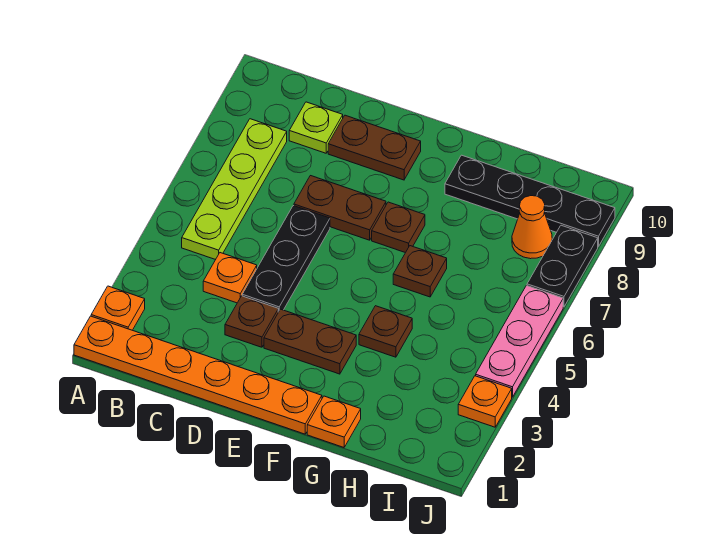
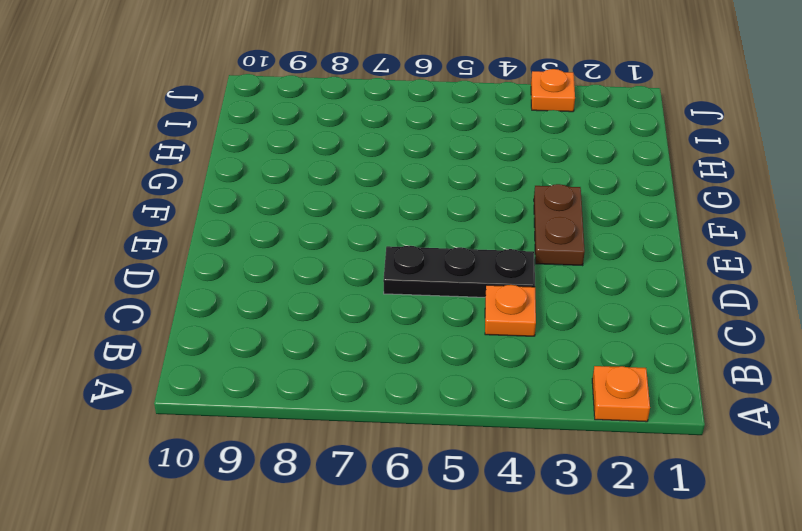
none -> orange plate A1:F1 level 1
none -> lime plate B5:B8 level 1
none -> lime plate C9 level 1

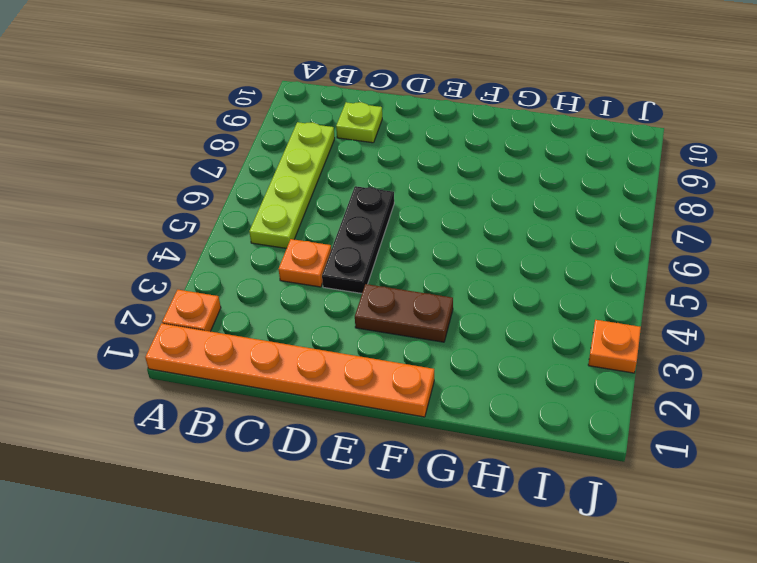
none -> brown plate D3 level 1
none -> brown plate D7:E7 level 1
none -> brown plate D9:E9 level 1

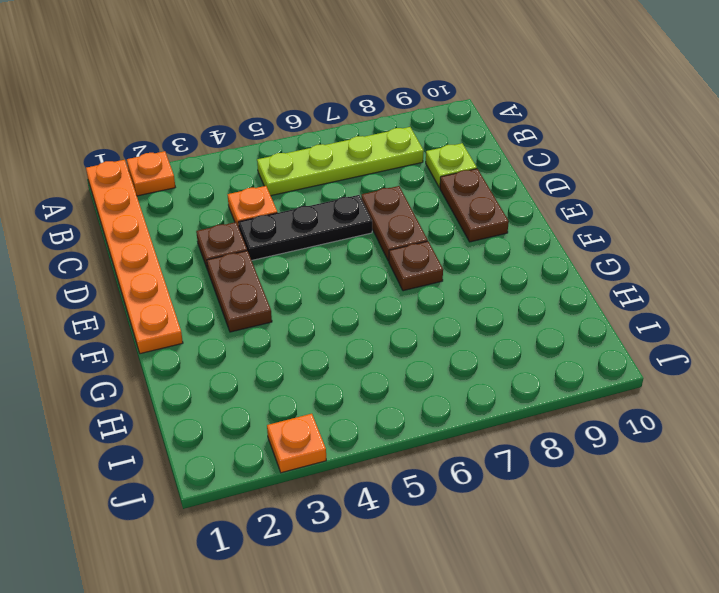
none -> orange plate G1 level 1
none -> brown plate G4 level 1
none -> brown plate G6 level 1

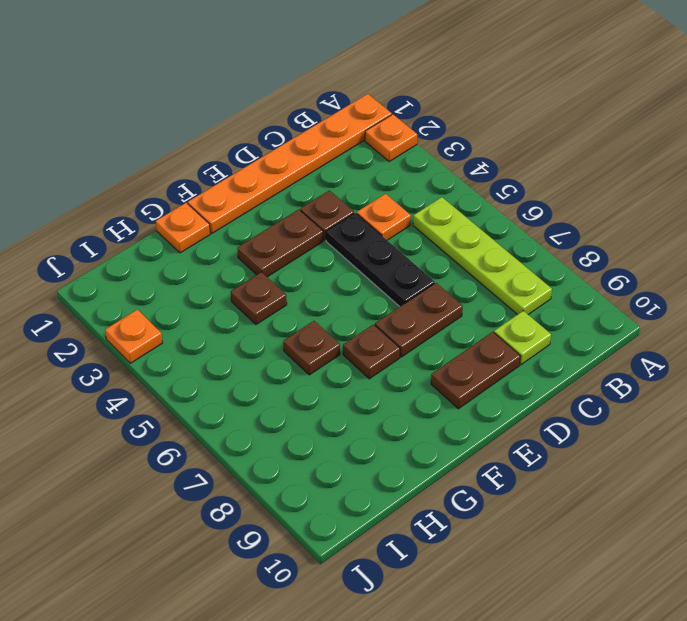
none -> black plate G9:J9 level 1
none -> orange cone I8 level 1
none -> pink plate J4:J6 level 1

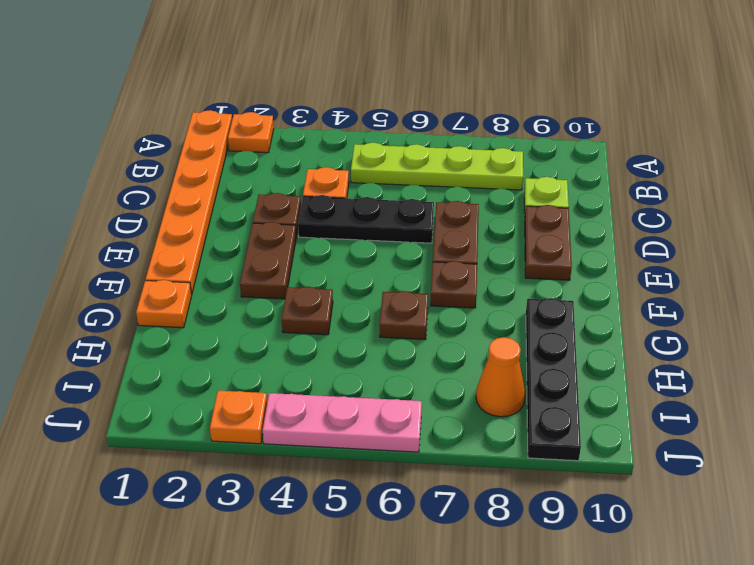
none -> black plate J7:J8 level 1

